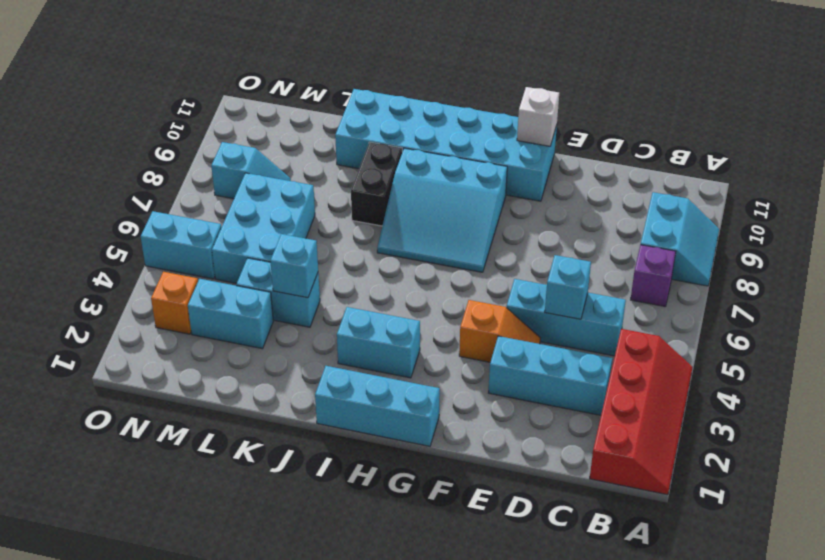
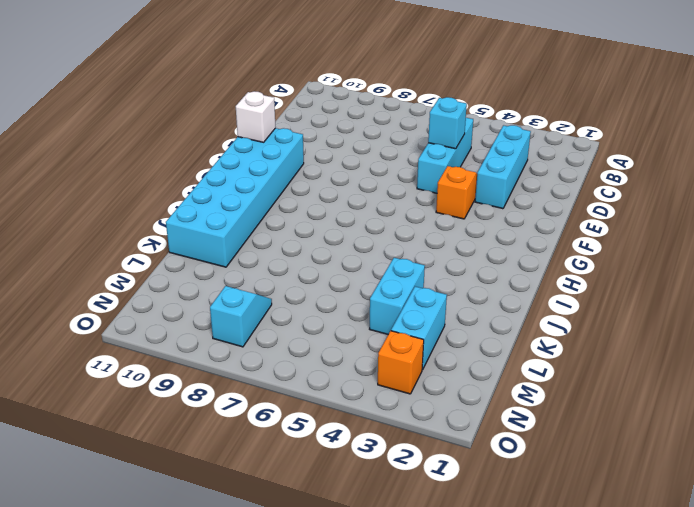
none -> red slope A1:B4 level 1 top B
none -> cyan slope A8:B9 level 1 top B
none -> purple brick B7 level 1

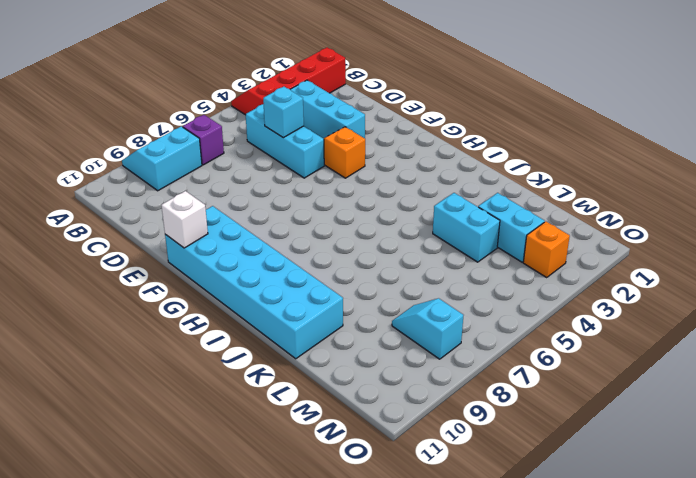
none -> cyan brick G1:I1 level 1
none -> cyan slope G7:I9 level 1 top 9
none -> cyan brick H3:I3 level 1

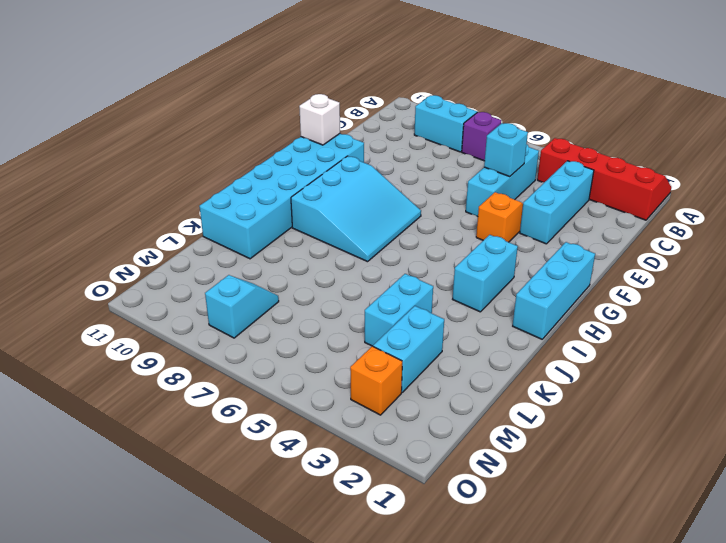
none -> black brick J8:J9 level 1
none -> cyan brick L5:M7 level 1
none -> cyan brick N5:O5 level 1

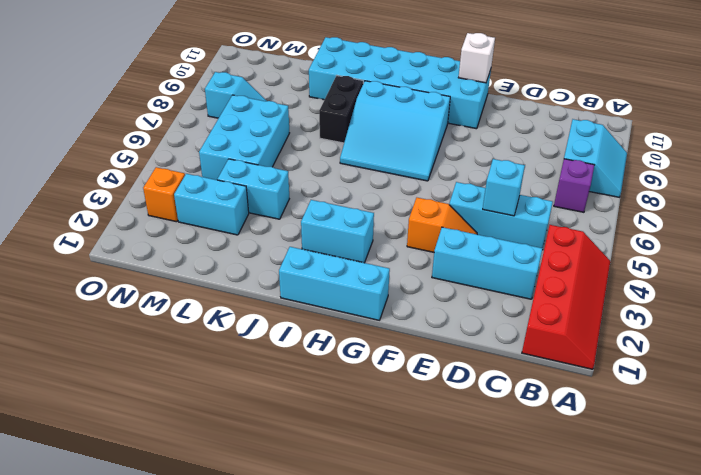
none -> cyan brick N5:O5 level 1
none -> cyan brick K4 level 2

